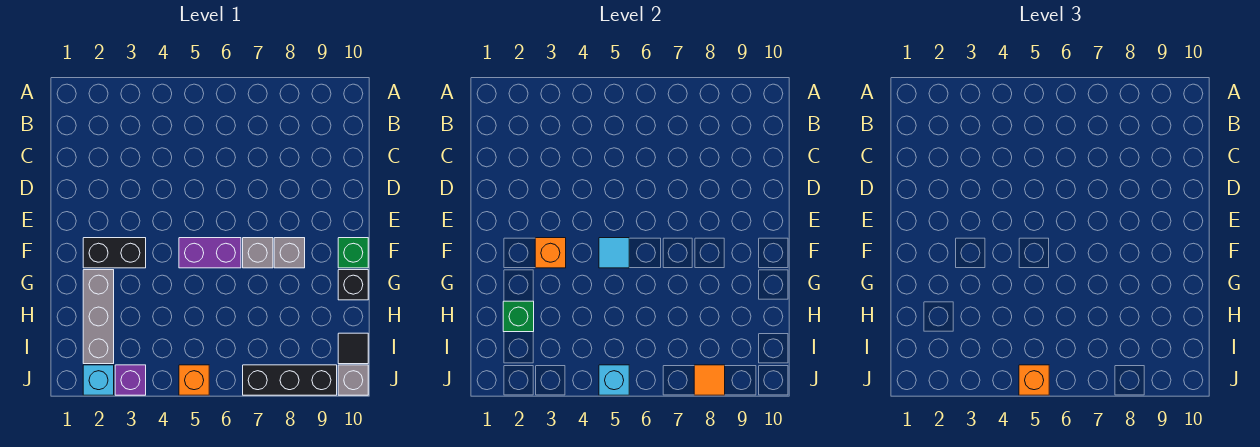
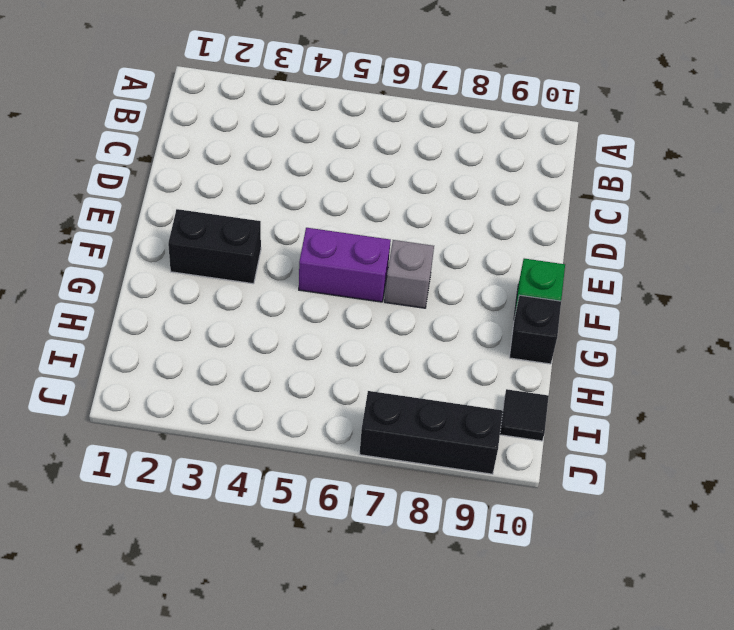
none -> grey brick F8 level 1
none -> grey brick G2:I2 level 1
none -> cyan brick J2 level 1

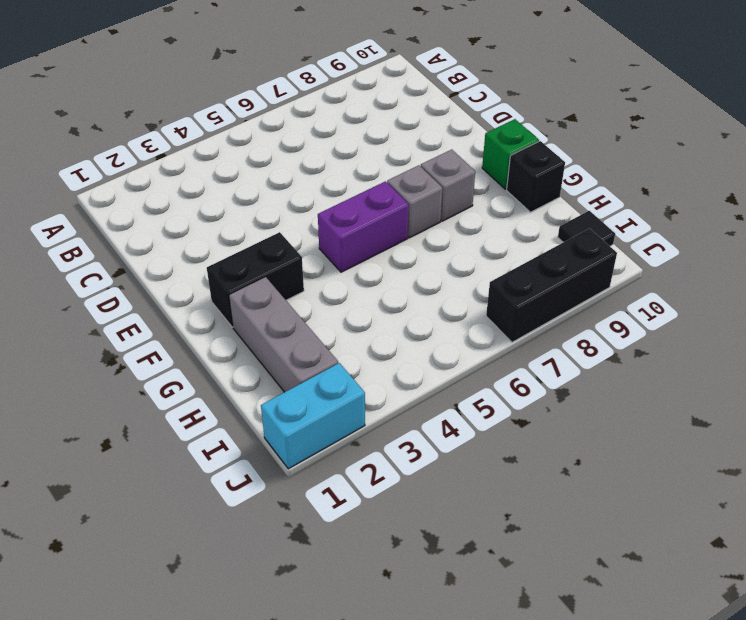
cyan brick J1:J2 level 1 -> cyan brick J2 level 1
none -> purple brick J3 level 1
none -> orange brick J5 level 1
none -> grey brick J10 level 1

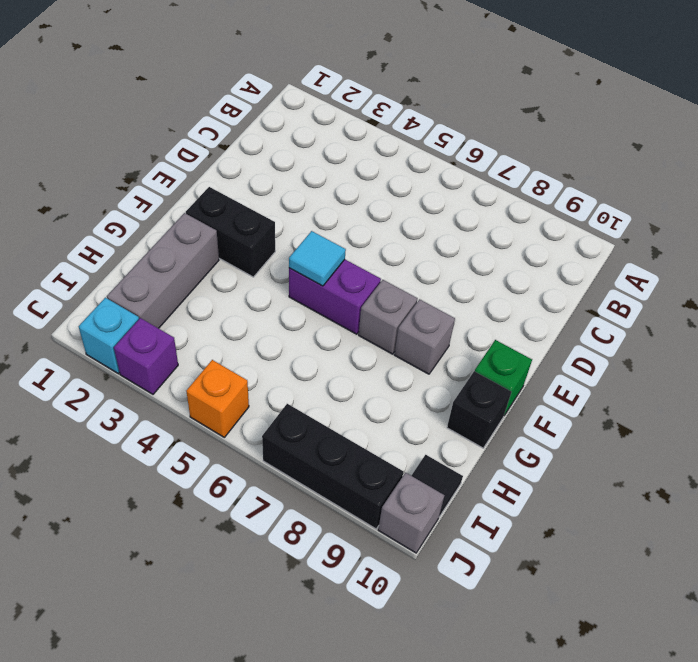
none -> orange brick F3 level 2
none -> green brick H2 level 2
none -> cyan brick J5 level 2

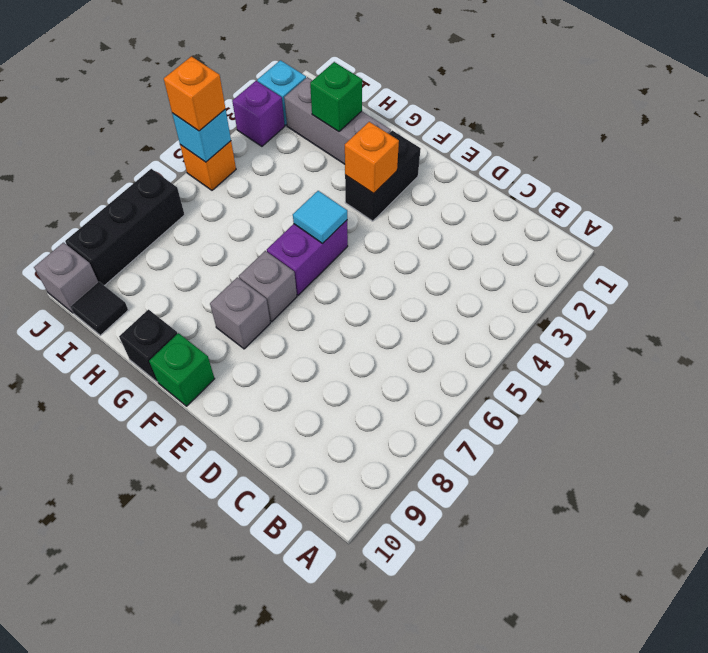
none -> orange tile J8 level 2

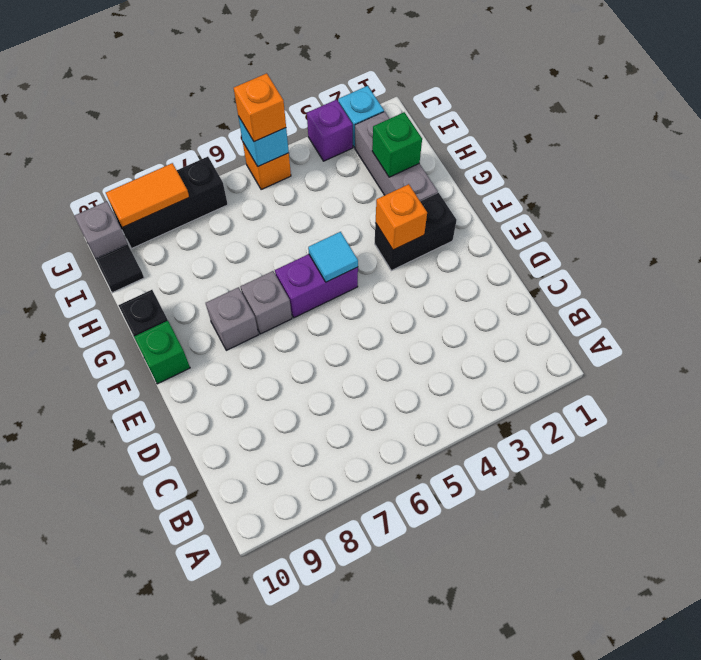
orange tile J8:J9 level 2 -> orange tile J8 level 2

